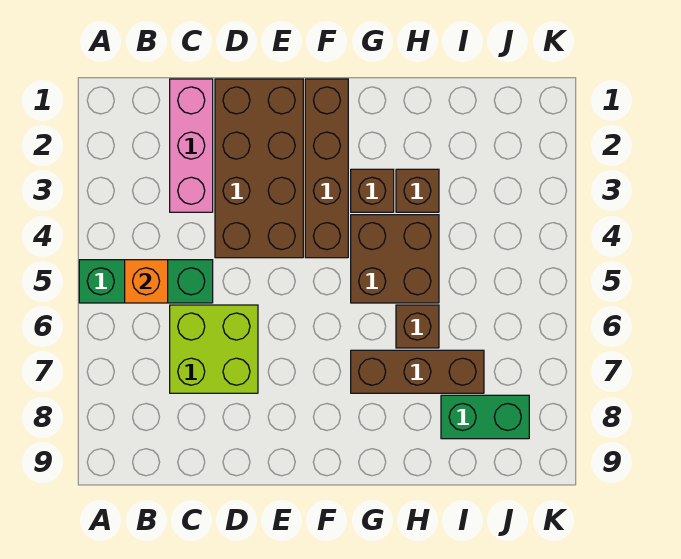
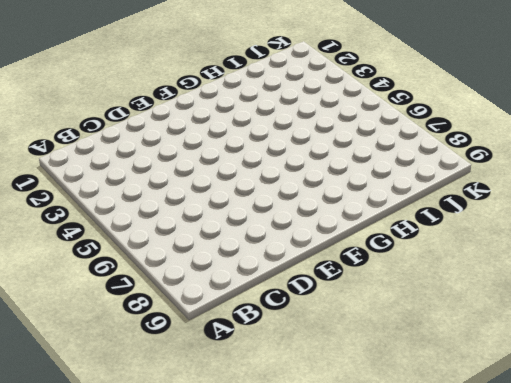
none -> green brick A5:C5 level 1
none -> pink brick C1:C3 level 1
none -> lime brick C6:D7 level 1

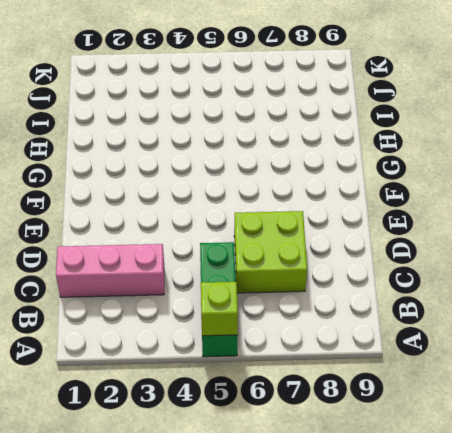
lime brick A5 level 2 -> none
none -> brown brick D1:E4 level 1
none -> brown brick F1:F4 level 1
none -> brown brick G3 level 1

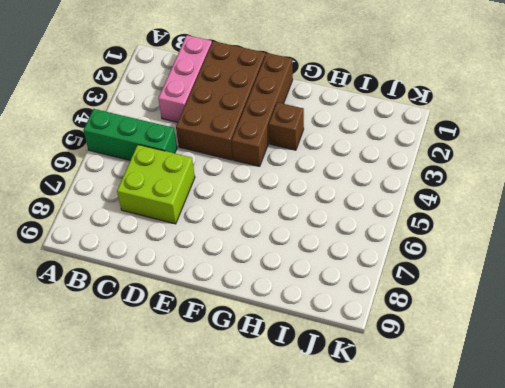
none -> brown brick G4:H5 level 1
none -> brown brick G7:I7 level 1
none -> brown brick H3 level 1

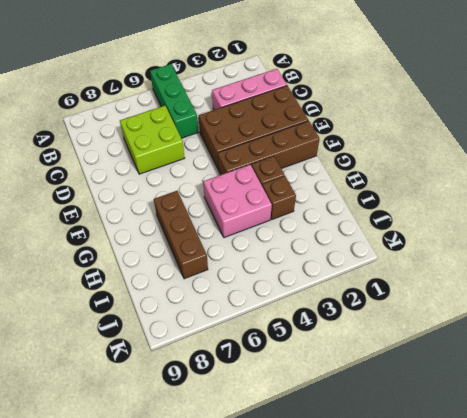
pink brick G4:H5 level 1 -> brown brick G4:H5 level 1
none -> brown brick H6 level 1
none -> green brick I8:J8 level 1
none -> orange brick B5 level 2

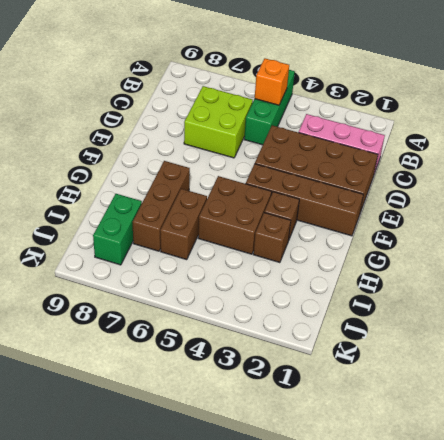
brown brick H6:I6 level 1 -> brown brick H6 level 1

